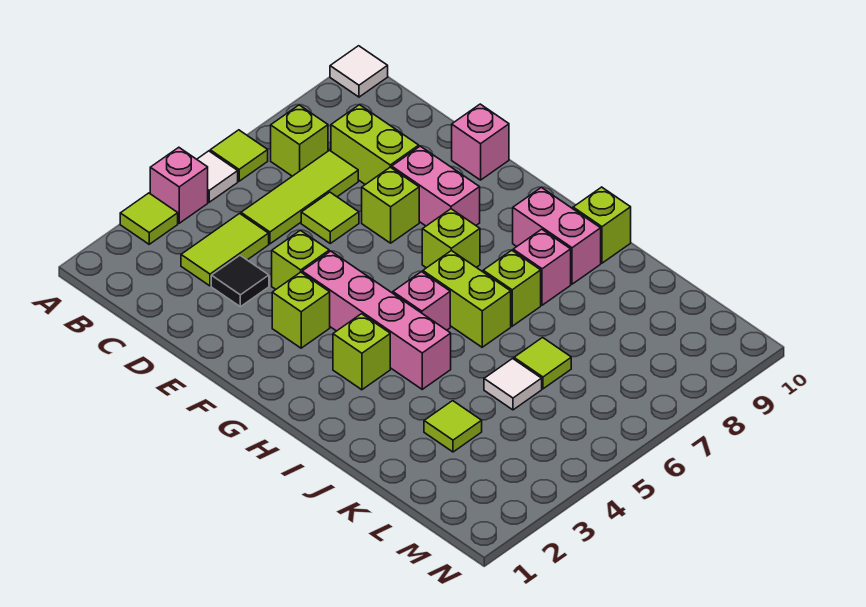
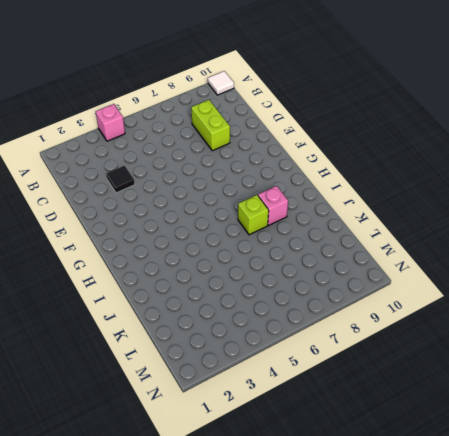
none -> lime tile A3 level 1
none -> white tile A5 level 1
none -> lime tile A6 level 1

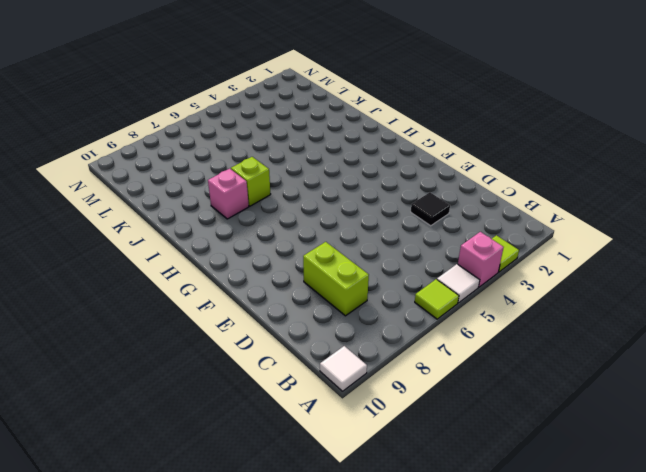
none -> lime brick B7 level 1
none -> lime tile C3:C4 level 1
none -> lime tile C5:C7 level 1

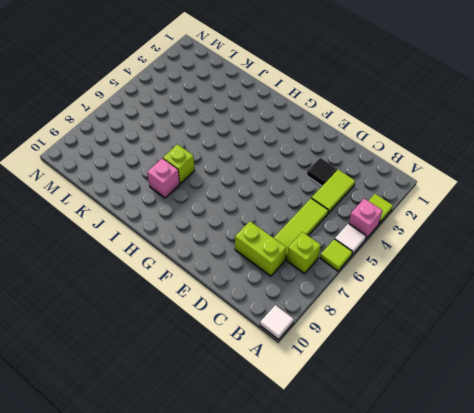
none -> lime tile D6 level 1
none -> lime brick E4 level 1
none -> lime brick E7 level 1

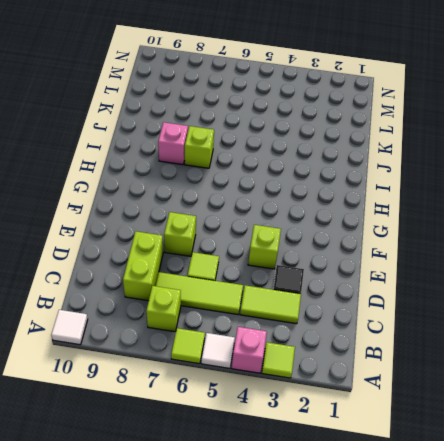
none -> pink brick E8:F8 level 1
none -> pink brick E10 level 1
none -> lime brick F3 level 1

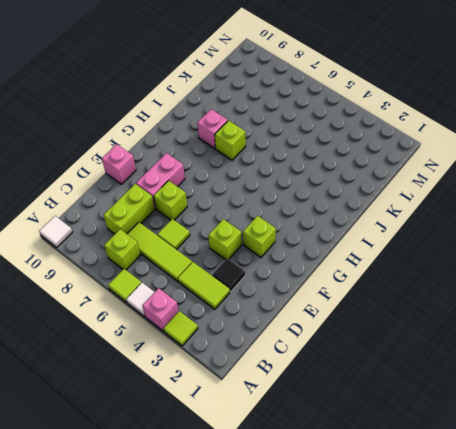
none -> pink brick F4:I4 level 1
none -> lime brick G7 level 1
none -> lime brick H3 level 1

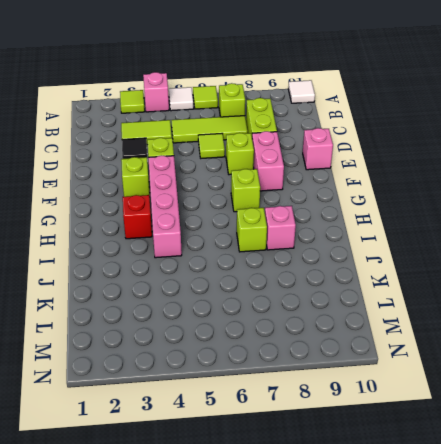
red brick H3 level 1 -> lime brick H3 level 1
none -> pink brick H5 level 1
none -> lime brick H6:I6 level 1
none -> pink brick H9:I9 level 1

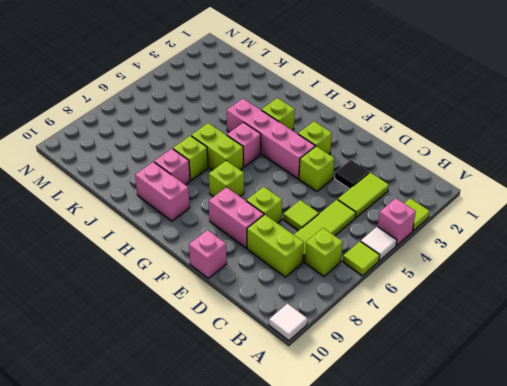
none -> lime brick I10 level 1
none -> lime tile K3 level 1
none -> white tile K5 level 1

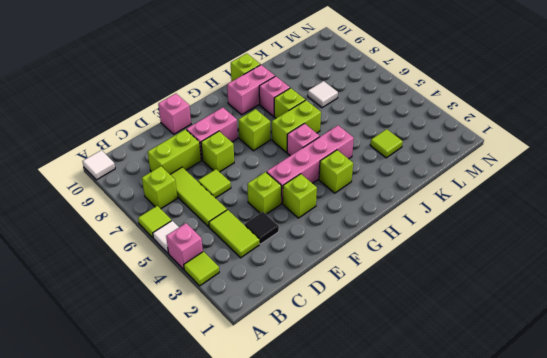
white tile K7 level 1 -> white tile K5 level 1
none -> lime tile K6 level 1

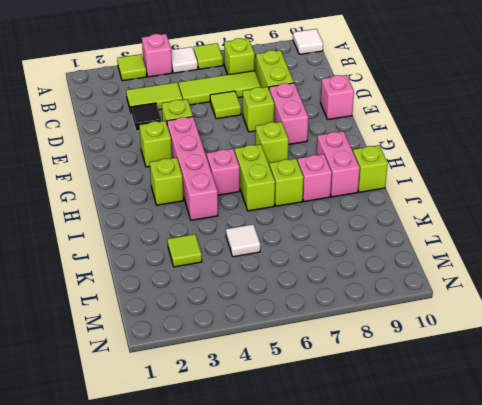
none -> lime tile K6 level 1

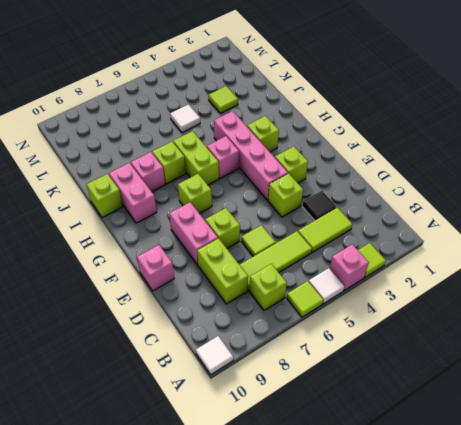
none -> lime tile K6 level 1

